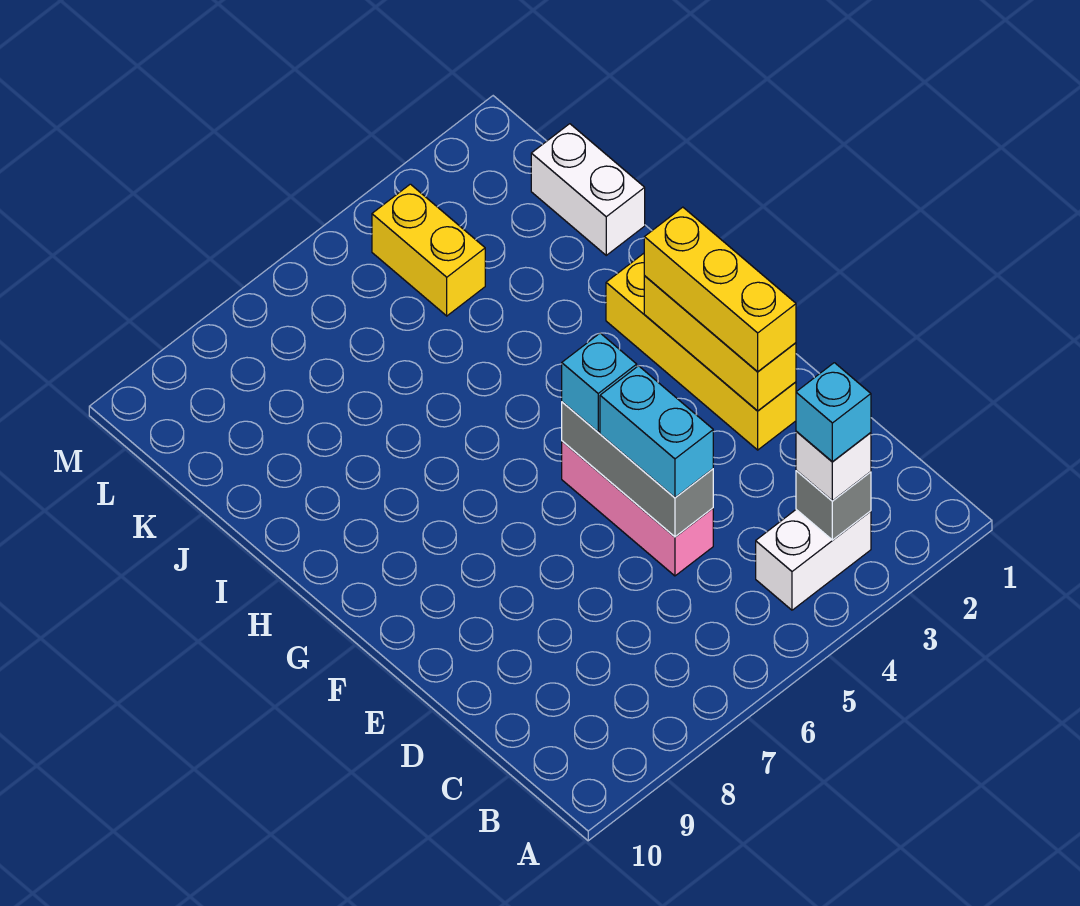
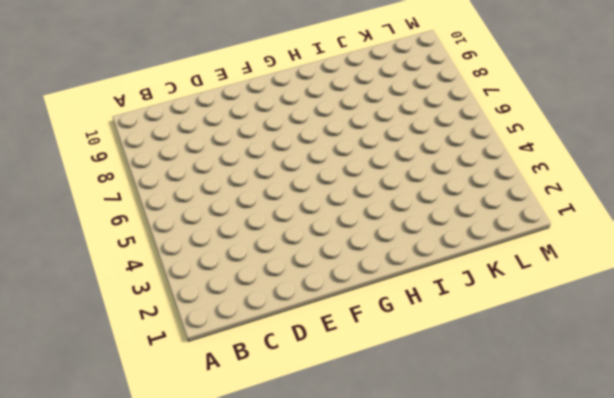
none -> white brick B3:B4 level 1
none -> pink brick D5:F5 level 1
none -> yellow brick E2:H2 level 1

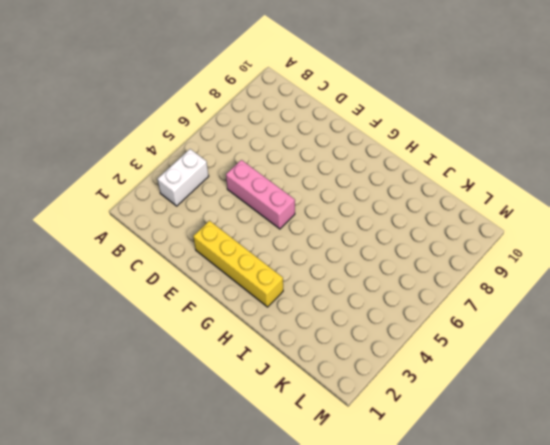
none -> white brick J1:K1 level 1
none -> yellow brick K4:L4 level 1
none -> grey brick B3 level 2

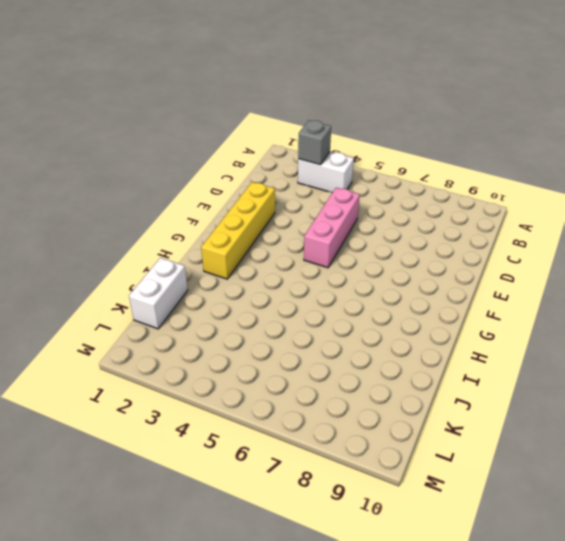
none -> yellow brick K4:L4 level 1
none -> grey brick D5:F5 level 2
none -> yellow brick E2:G2 level 2

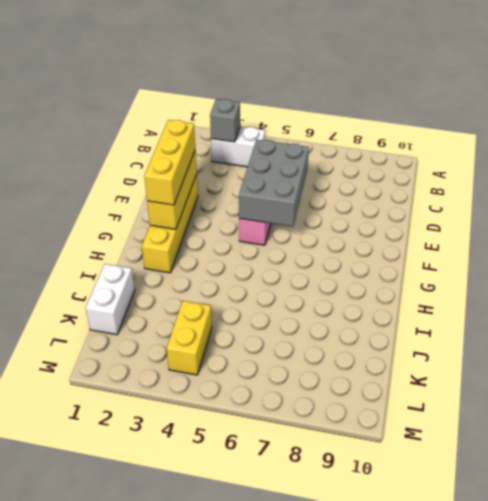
grey brick D5:F6 level 2 -> grey brick D5:F5 level 2
none -> white brick B3 level 3
none -> cyan brick D5:E5 level 3
none -> cyan brick F5 level 3

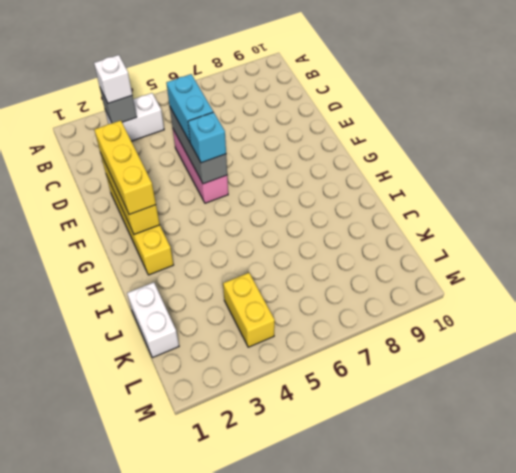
none -> cyan brick B3 level 4

